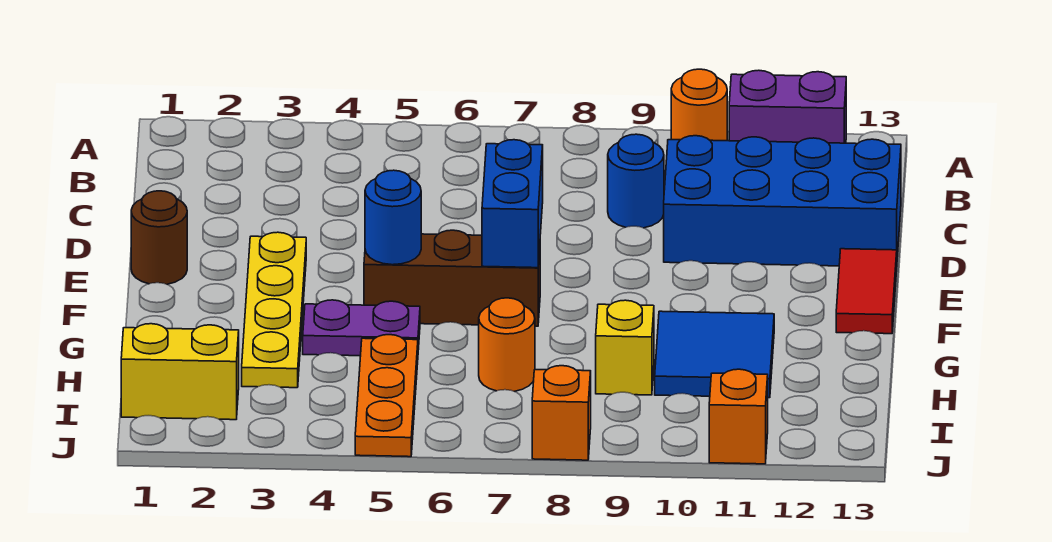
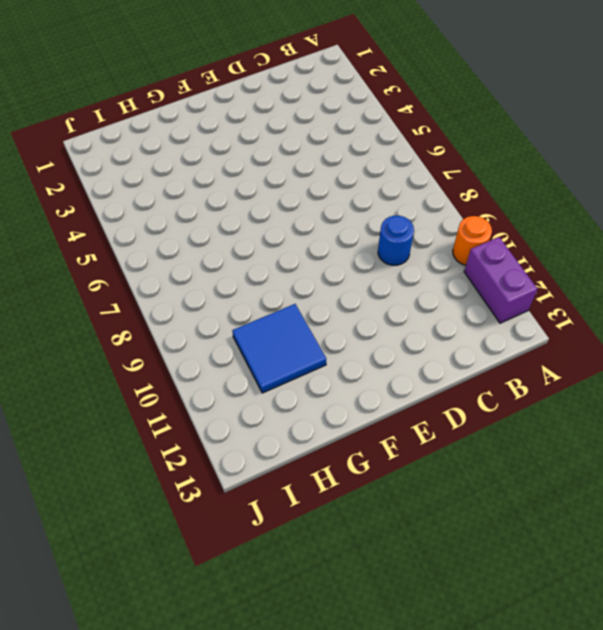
none -> blue brick C10:D13 level 1
none -> brown round brick E1 level 1
none -> yellow plate E3:H3 level 1

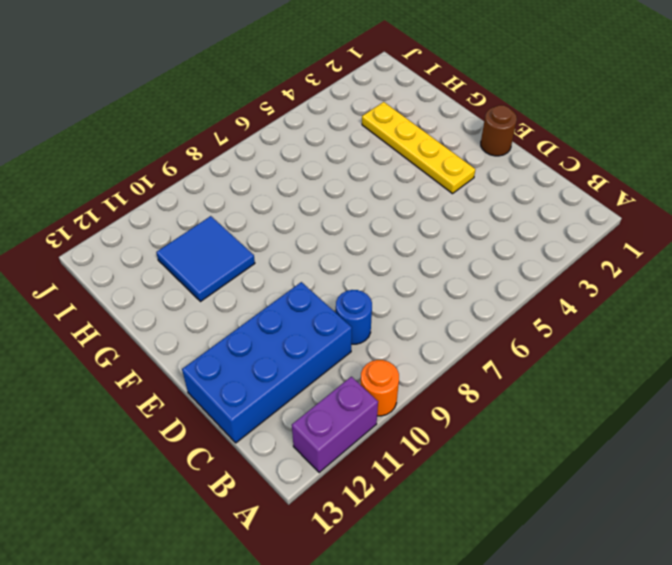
none -> red tile E13:F13 level 1
none -> brown brick F5:F7 level 1
none -> purple plate G4:G5 level 1

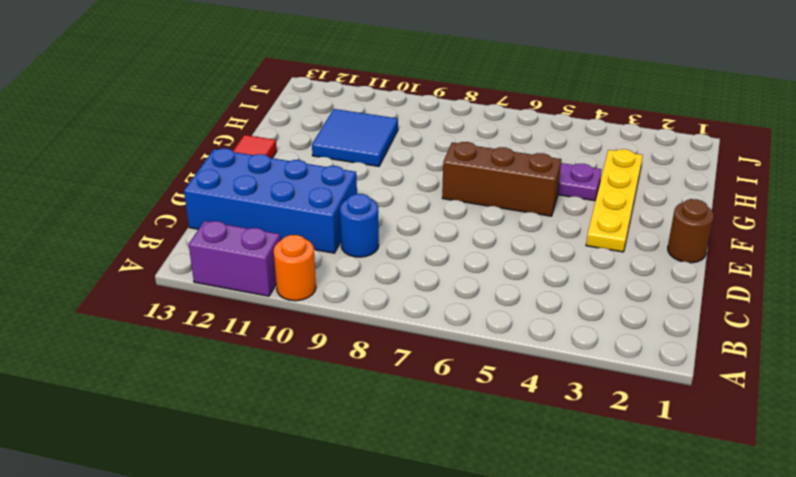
none -> orange plate H5:J5 level 1
none -> orange round brick H7 level 1
none -> yellow brick H9 level 1

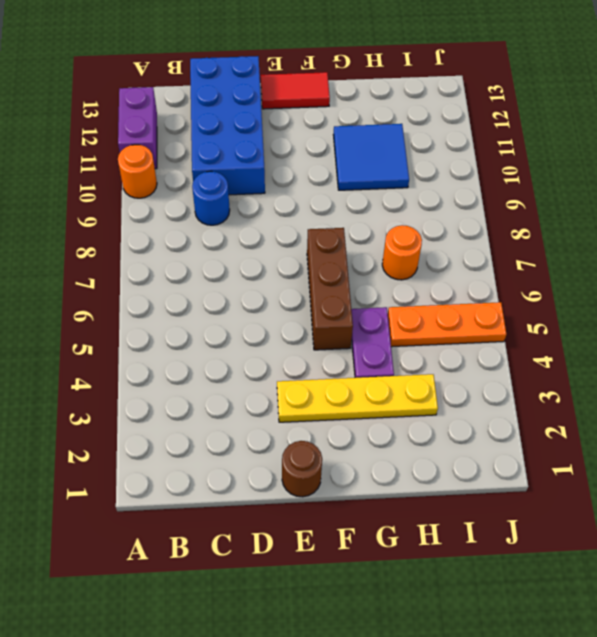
none -> yellow brick H9 level 1
none -> yellow brick I1:I2 level 1
none -> orange brick J8 level 1

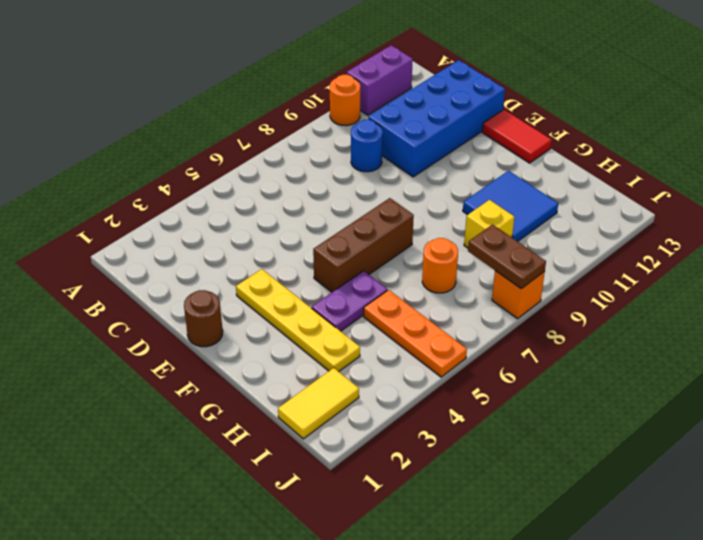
yellow tile I1:I2 level 1 -> yellow brick I1:I2 level 1
brown plate I8:J8 level 2 -> none
none -> orange brick J11 level 1
none -> blue brick E7:F7 level 2
none -> blue round brick F5 level 2

